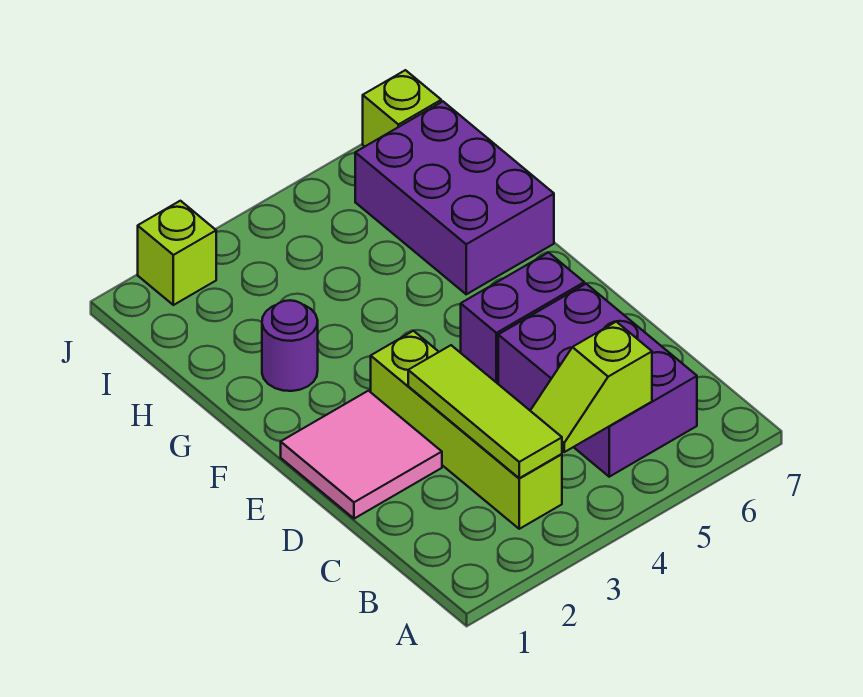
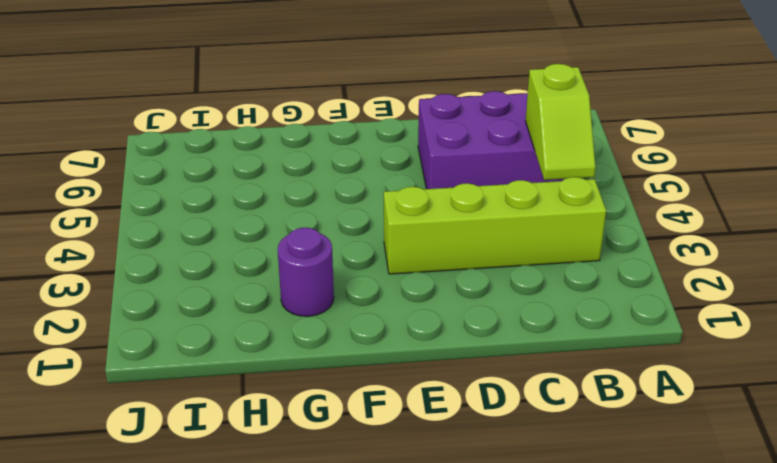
none -> pink tile D1:E2 level 1
none -> purple brick E5:E6 level 1

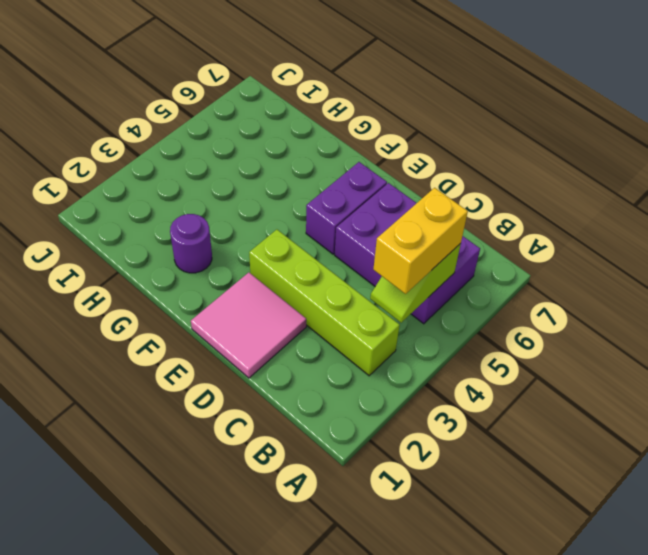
yellow brick B4:B5 level 3 -> none
none -> purple brick G6:I7 level 1
none -> lime brick J2 level 1

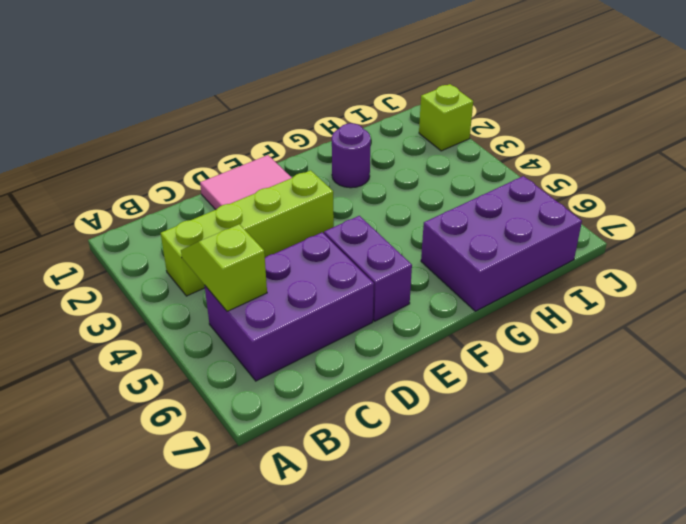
none -> lime brick J7 level 1
none -> lime tile B3:D3 level 2

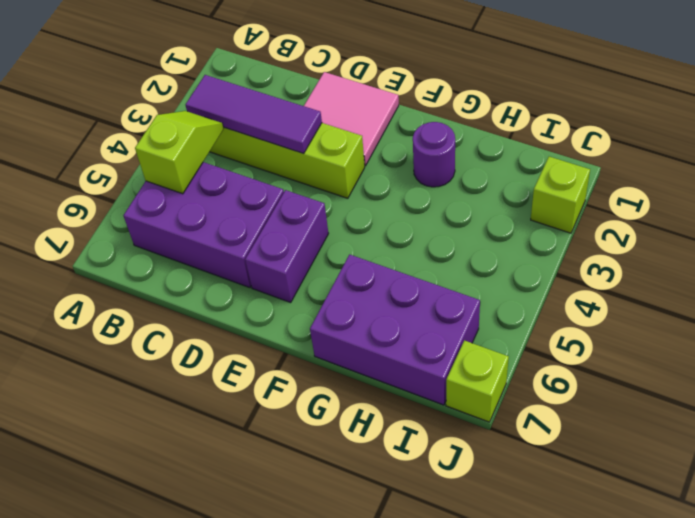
purple tile B3:D3 level 2 -> lime tile B3:D3 level 2

